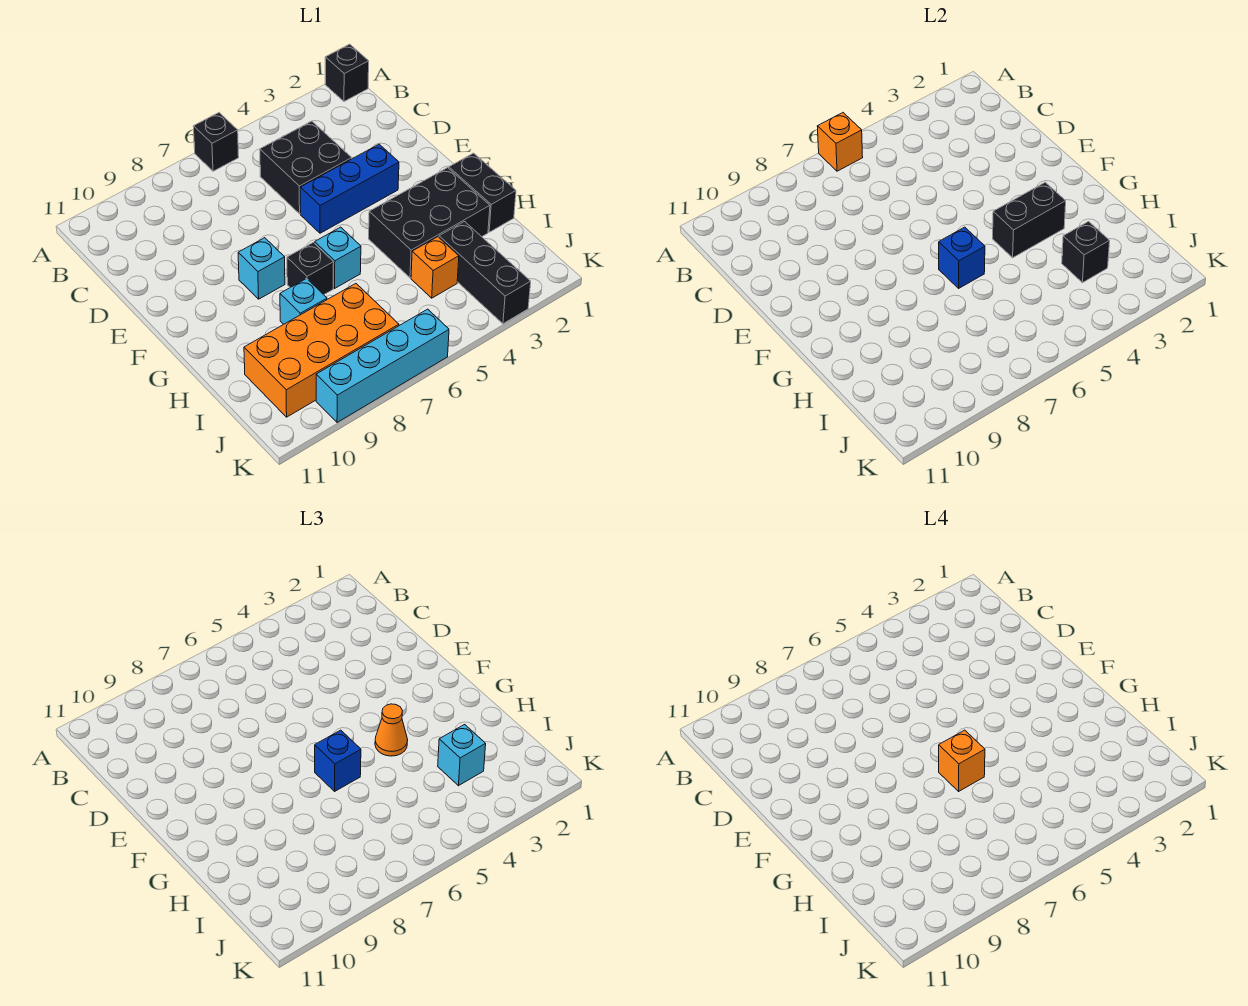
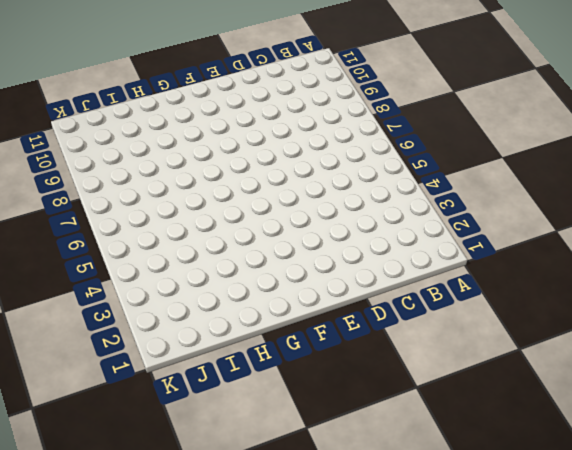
none -> black brick A1 level 1
none -> black brick A6 level 1
none -> black brick C4:D5 level 1

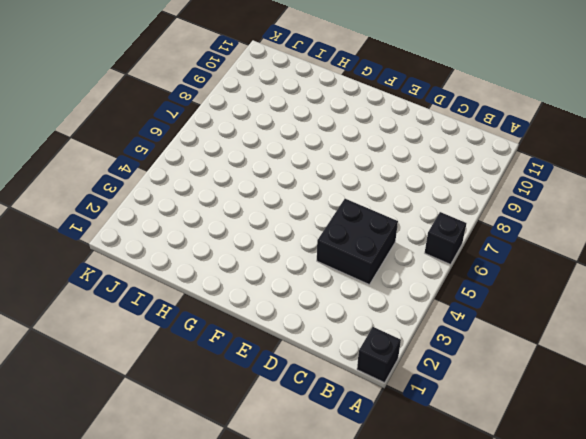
none -> blue brick E3:E5 level 1
none -> cyan brick F8 level 1
none -> black brick G1:H1 level 1

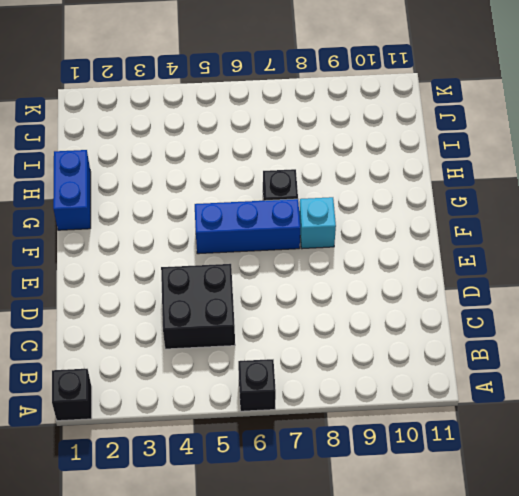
blue brick F5:F7 level 1 -> blue brick E3:E5 level 1
blue brick G1:H1 level 1 -> black brick G1:H1 level 1
none -> black brick G2:H4 level 1
none -> cyan brick G6 level 1
none -> cyan brick H8 level 1

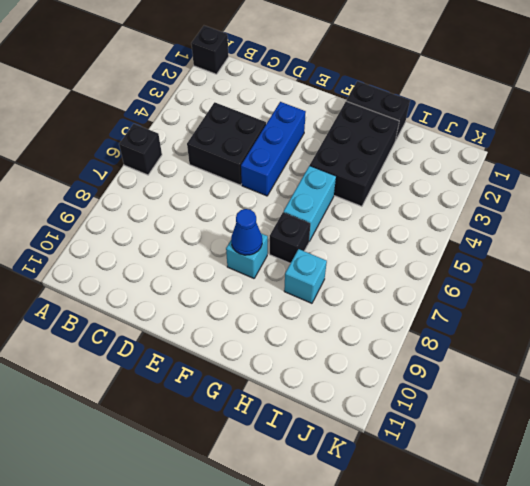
blue cone F8 level 2 -> none
cyan brick G5:G6 level 1 -> cyan brick G6 level 1
none -> black brick I3:K3 level 1
none -> orange brick I4 level 1
none -> orange brick I7:J10 level 1

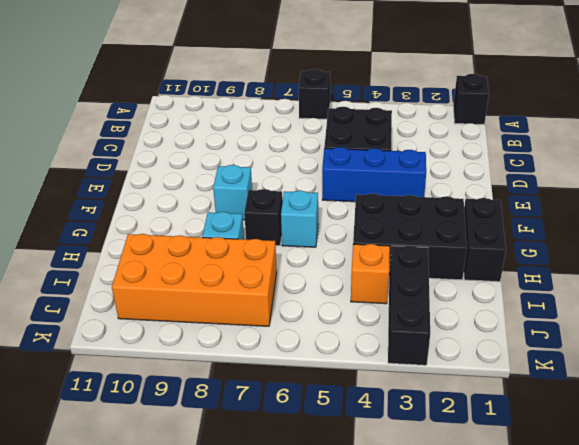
none -> cyan brick K6:K9 level 1
none -> orange brick A6 level 2
none -> black brick G3:G4 level 2

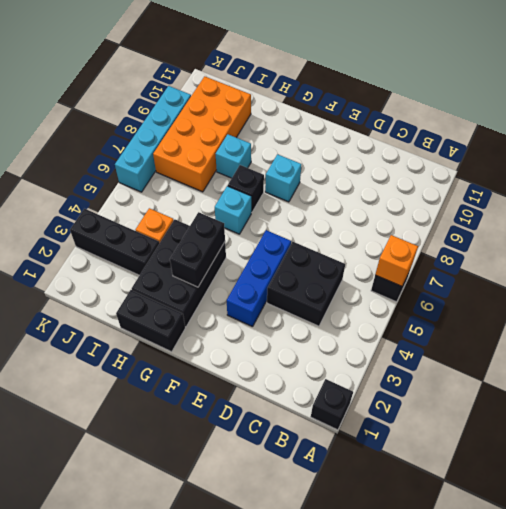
none -> blue brick G6 level 2
none -> black brick I3 level 2
none -> orange cone G4 level 3

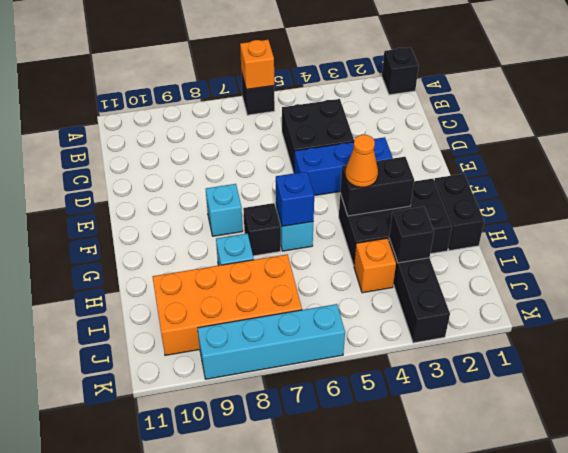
none -> blue brick G6 level 3
none -> cyan brick I3 level 3
none -> orange brick G6 level 4

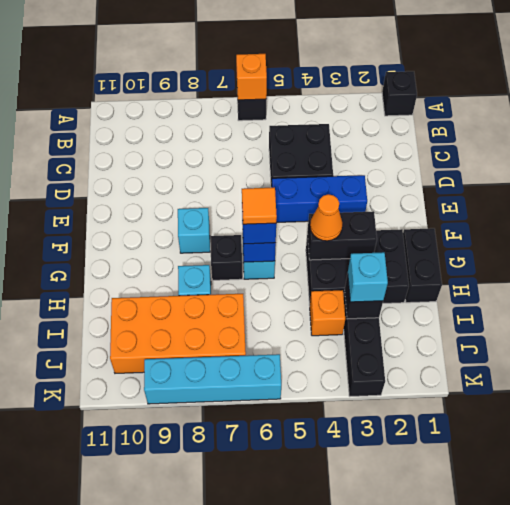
orange tile G6 level 4 -> orange brick G6 level 4

